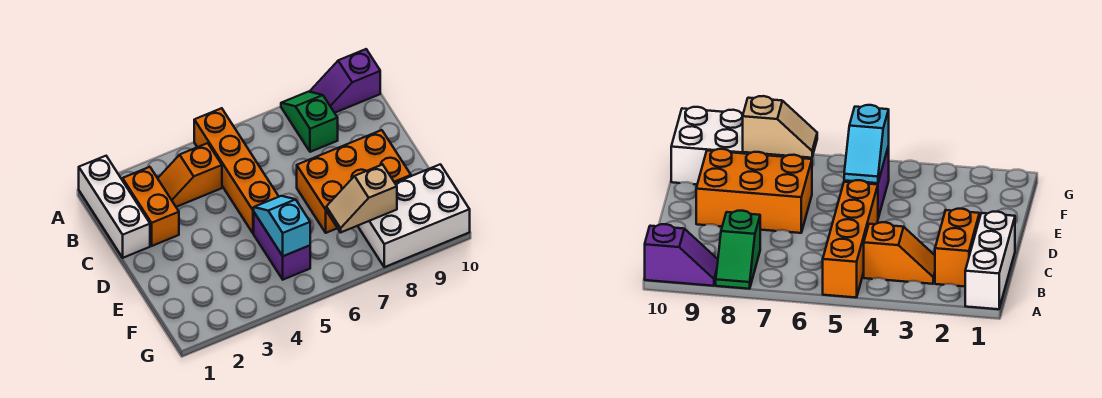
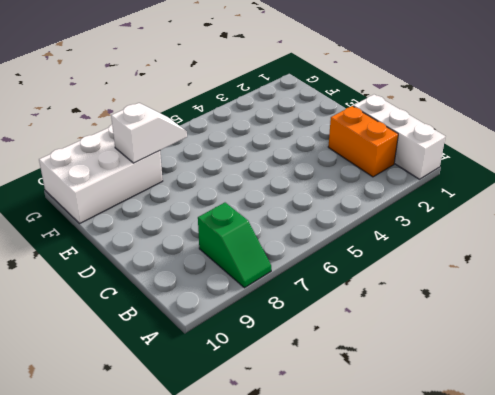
white slope F7:F8 level 2 top 8 -> tan slope F7:F8 level 2 top 8
none -> orange brick A5:D5 level 1
none -> purple slope A9:A10 level 1 top 10

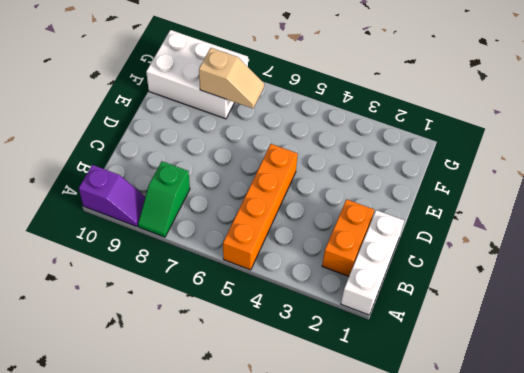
none -> orange slope B3:B4 level 1 top 4
none -> orange brick D7:E9 level 1

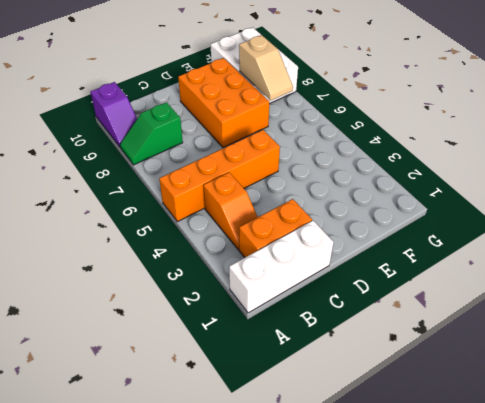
none -> purple brick E5:F5 level 1
none -> cyan slope E5:F5 level 2 top F

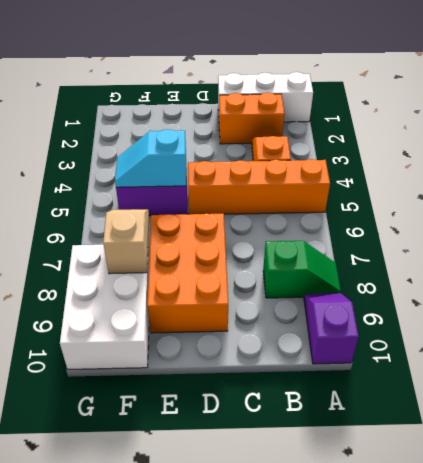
cyan slope E5:F5 level 2 top E -> cyan slope E5:F5 level 2 top F

